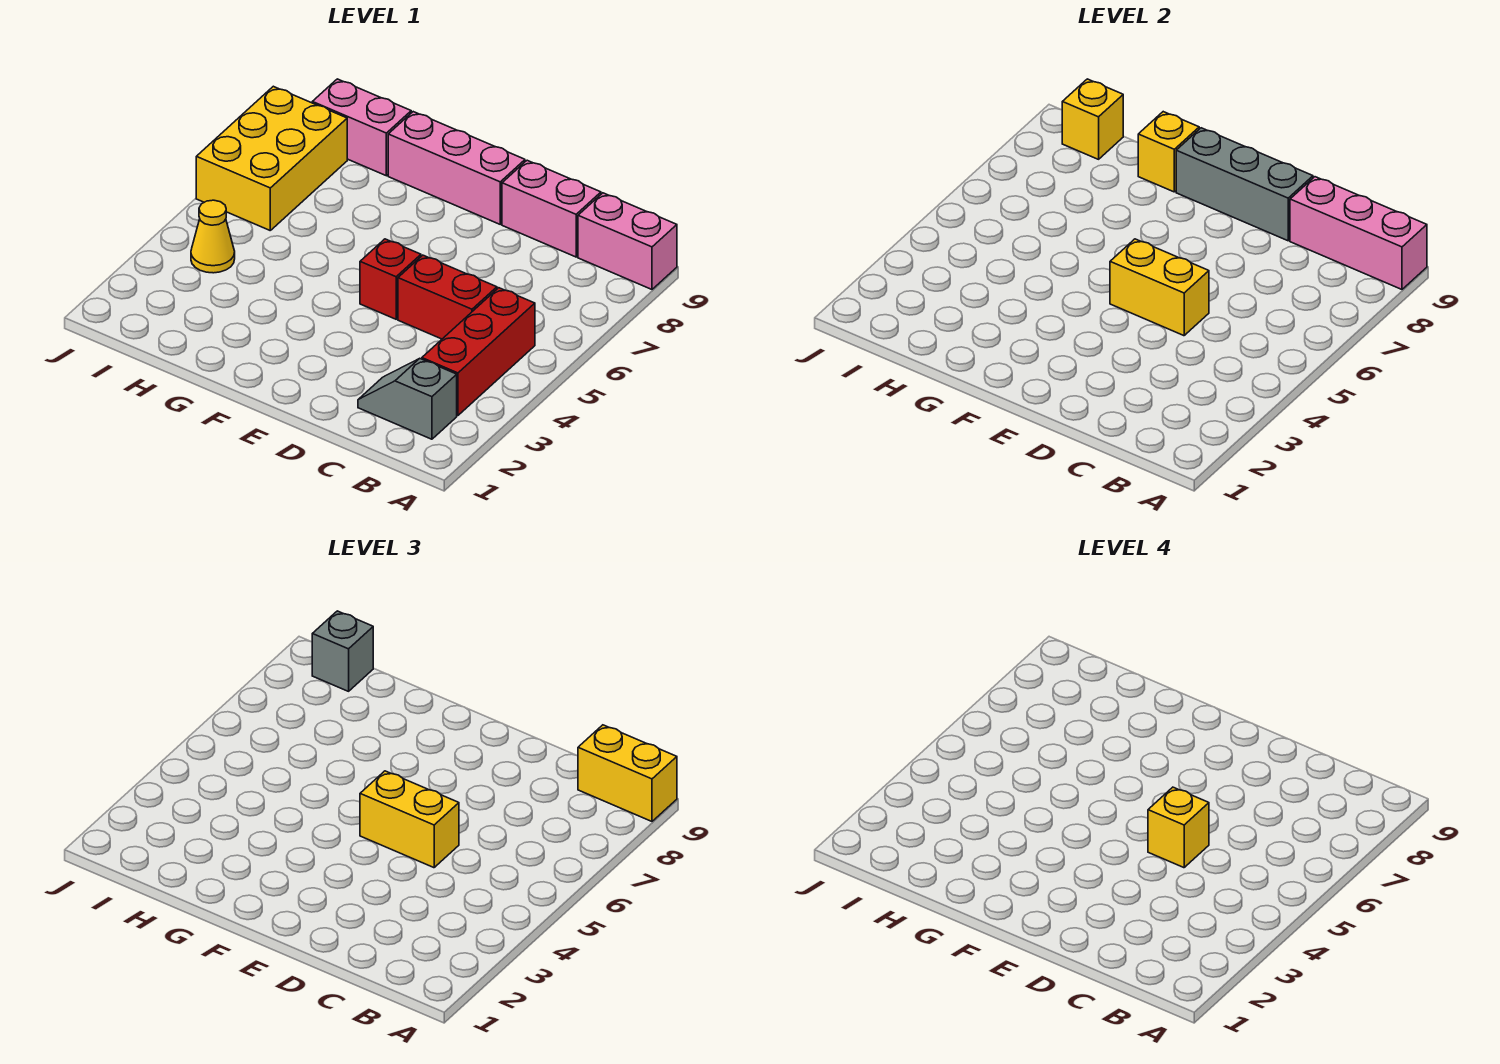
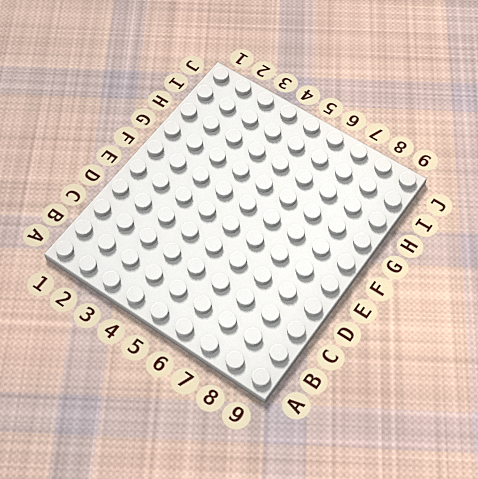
none -> pink brick A9:B9 level 1
none -> grey slope B2:C2 level 1 top B
none -> red brick B3:B5 level 1

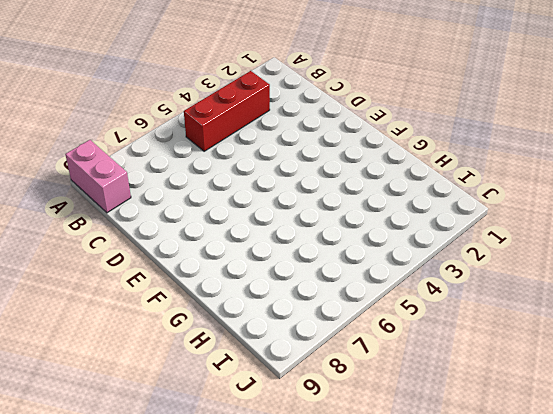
none -> grey slope B2:C2 level 1 top B
none -> red brick C5:D5 level 1
none -> pink brick C9:D9 level 1

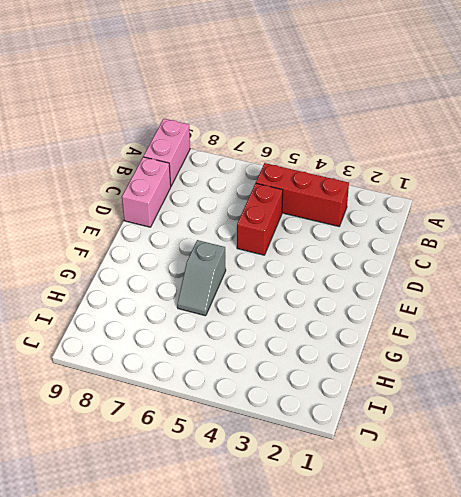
grey slope F6:G6 level 1 top F -> grey slope B2:C2 level 1 top B
none -> red brick E5 level 1
none -> pink brick E9:G9 level 1
none -> pink brick H9:I9 level 1

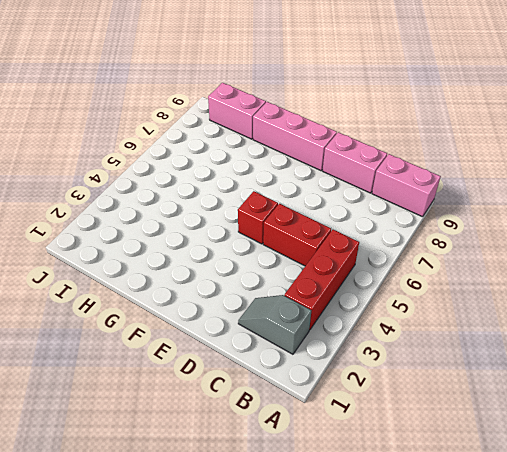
none -> yellow cone I4 level 1
none -> yellow brick I6:J8 level 1
none -> pink brick A9:C9 level 2

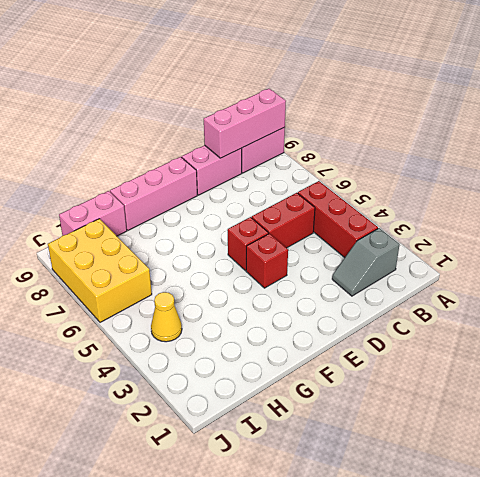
red brick E4 level 1 -> none
none -> yellow brick D5:E5 level 2
none -> grey brick D9:F9 level 2
none -> yellow brick G9 level 2

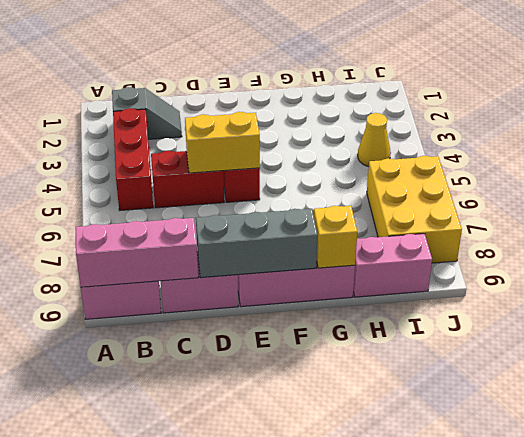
none -> yellow brick I9 level 2
none -> yellow brick A9:B9 level 3
none -> yellow brick D5:E5 level 3

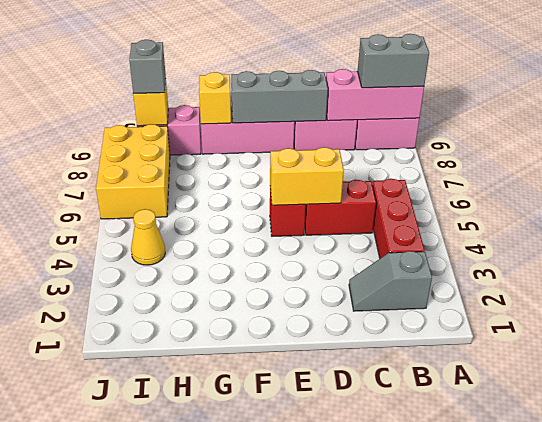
grey brick A9:B9 level 3 -> yellow brick A9:B9 level 3
none -> yellow brick D5:E5 level 3
none -> yellow brick D5 level 4

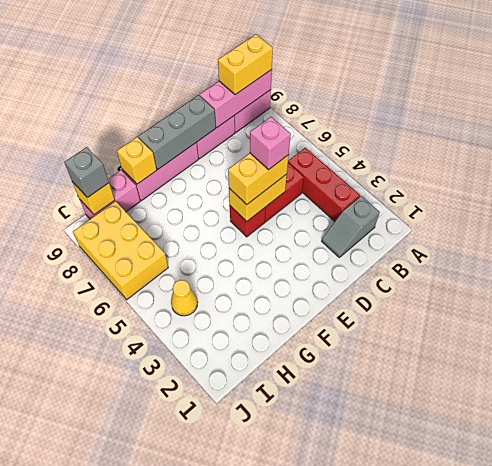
pink brick D5 level 4 -> yellow brick D5 level 4

